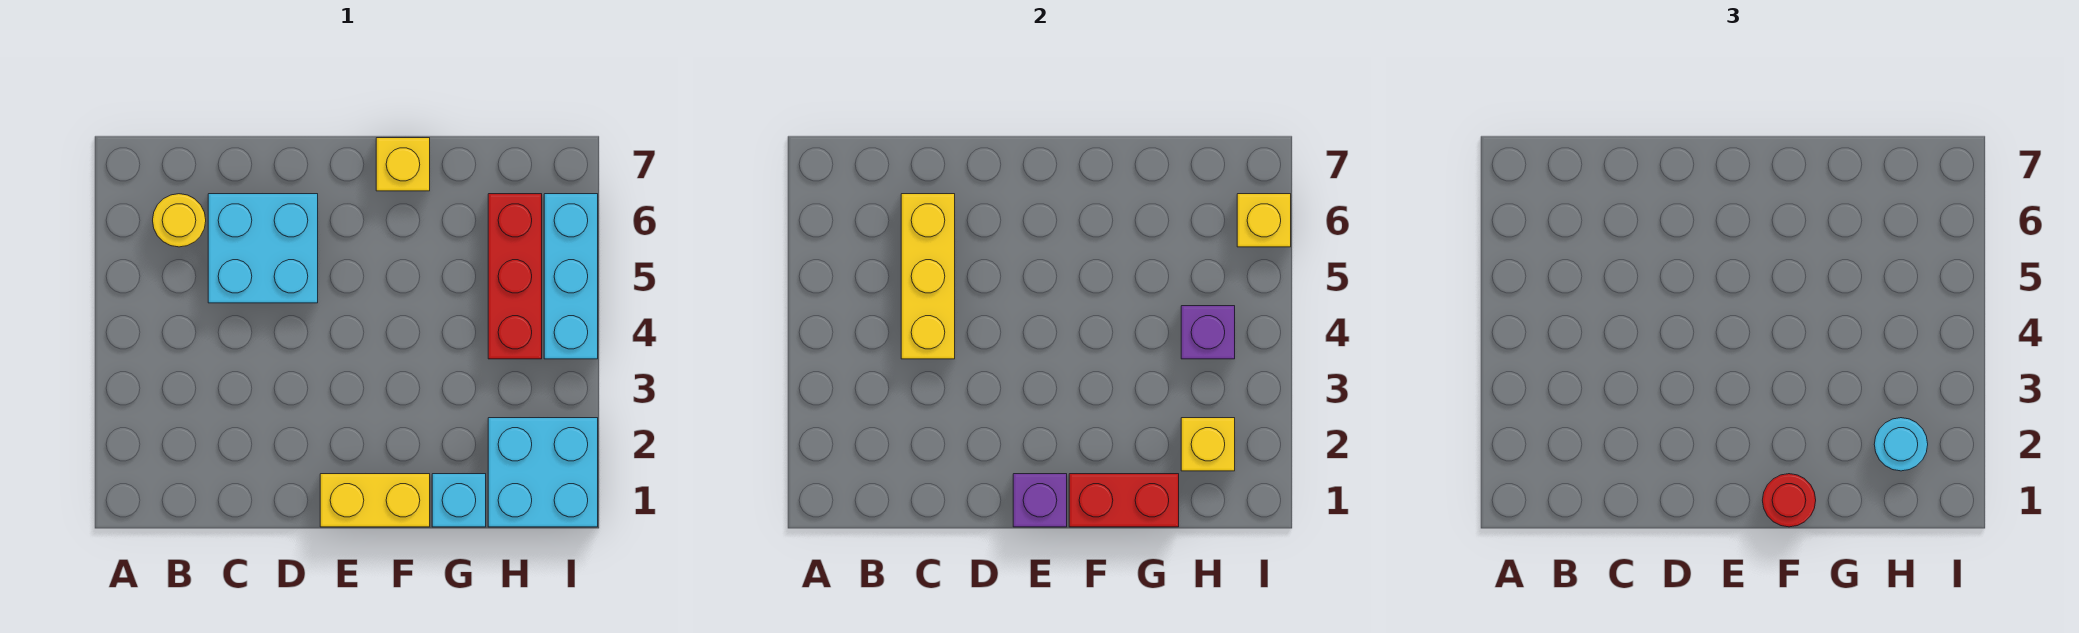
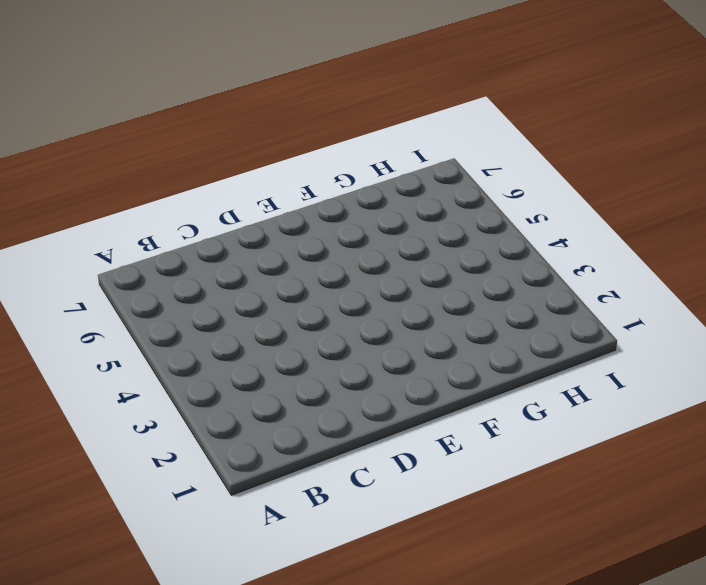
none -> yellow round brick B6 level 1
none -> cyan brick C5:D6 level 1
none -> yellow brick E1:F1 level 1

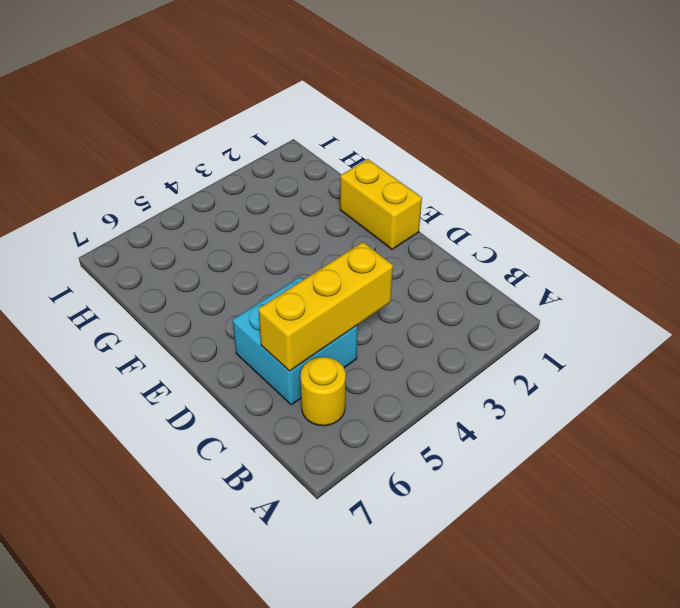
none -> yellow brick F7 level 1
none -> cyan brick G1 level 1
none -> cyan brick H1:I2 level 1

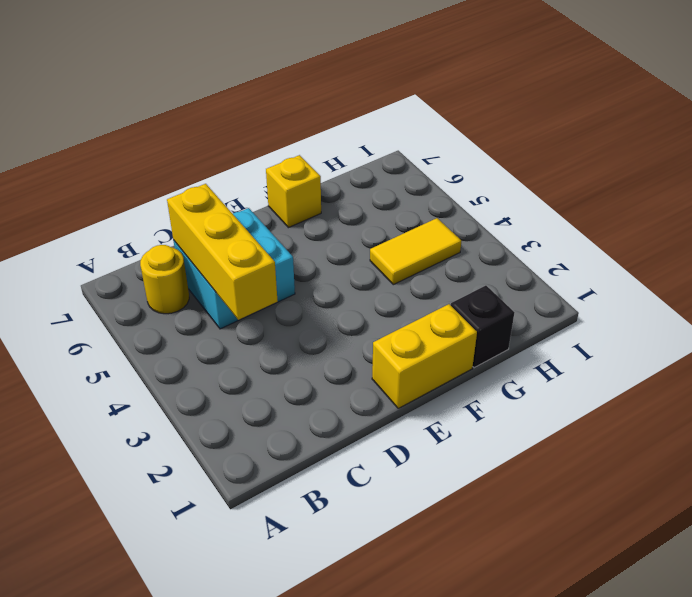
black brick G1 level 1 -> cyan brick G1 level 1
yellow tile G4:H4 level 1 -> red brick H4:H6 level 1
none -> cyan brick H1:I2 level 1
none -> cyan brick I4:I6 level 1
none -> purple brick E1 level 2

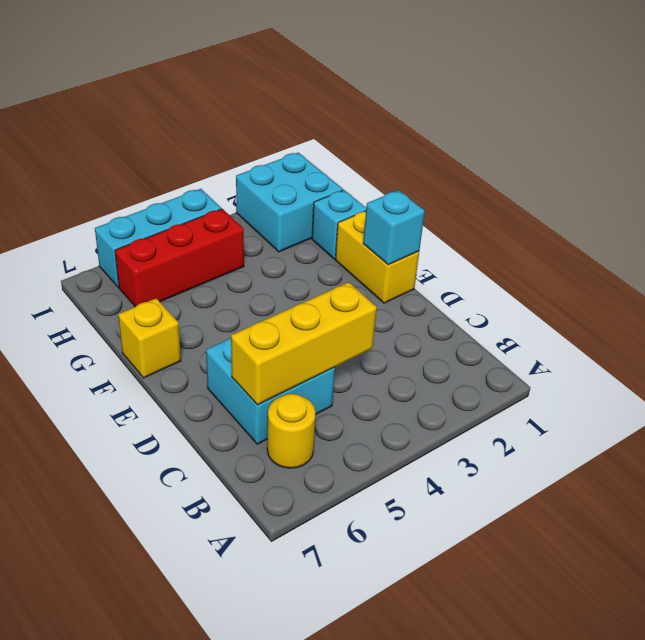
cyan brick E1 level 2 -> purple brick E1 level 2
none -> red brick F1:G1 level 2
none -> yellow brick H2 level 2
none -> purple brick H4 level 2

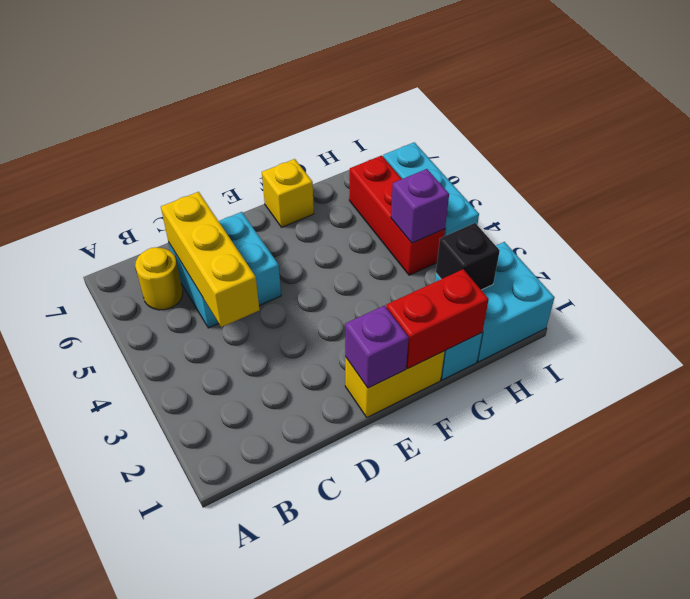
black brick H2 level 2 -> yellow brick H2 level 2
none -> yellow brick I6 level 2
none -> red round brick F1 level 3
none -> cyan round brick H2 level 3

